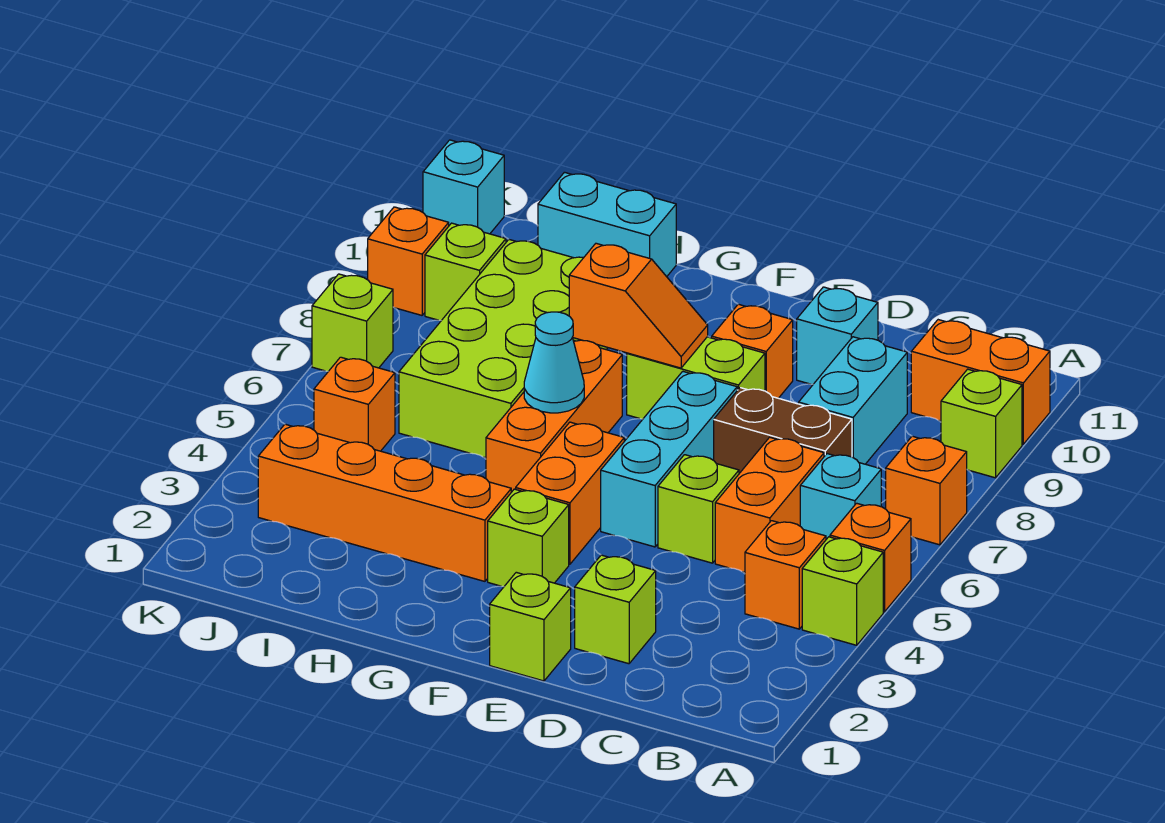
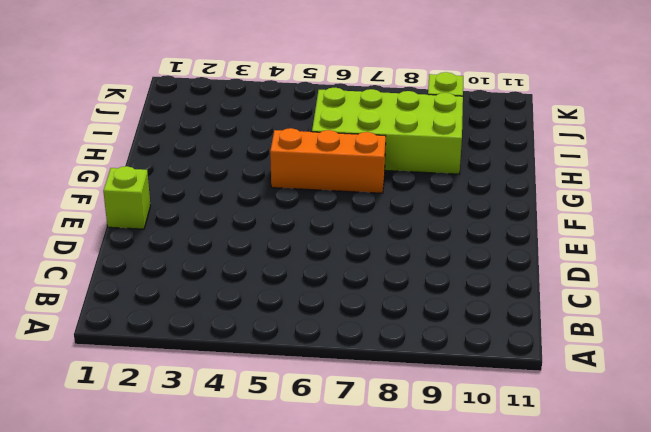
none -> lime brick A4 level 1
none -> orange brick A5 level 1
none -> orange brick A7 level 1
none -> lime brick A9 level 1

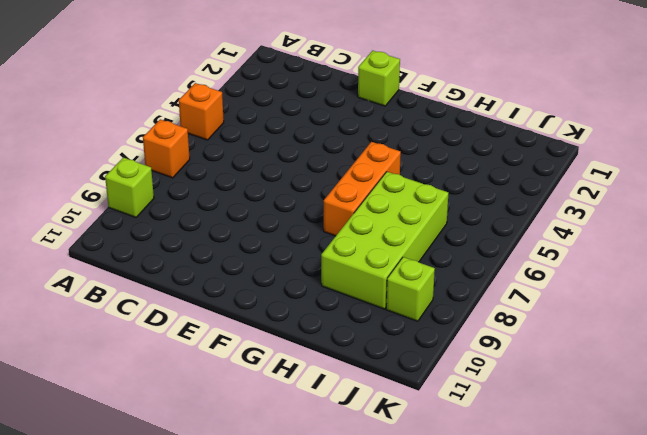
none -> lime brick A4 level 1
none -> orange brick A10:B10 level 1
none -> orange brick B4 level 1
none -> cyan brick B6 level 1

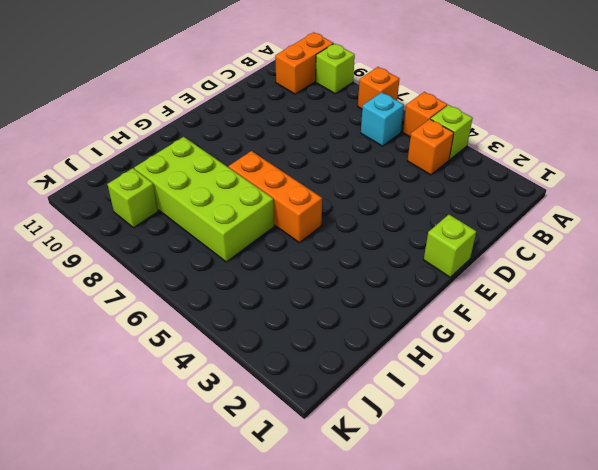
none -> orange brick C5:C6 level 1
none -> brown brick C7:D7 level 1
none -> cyan brick C8:C9 level 1
none -> lime brick D2 level 1

